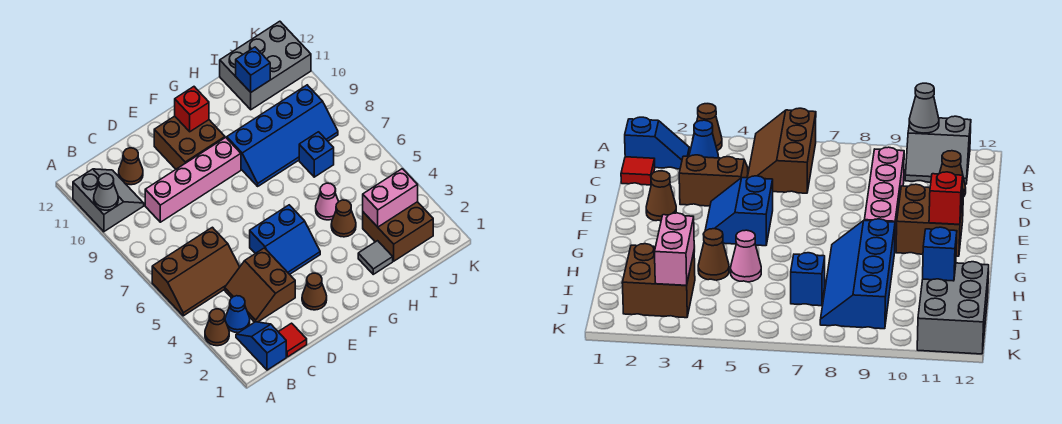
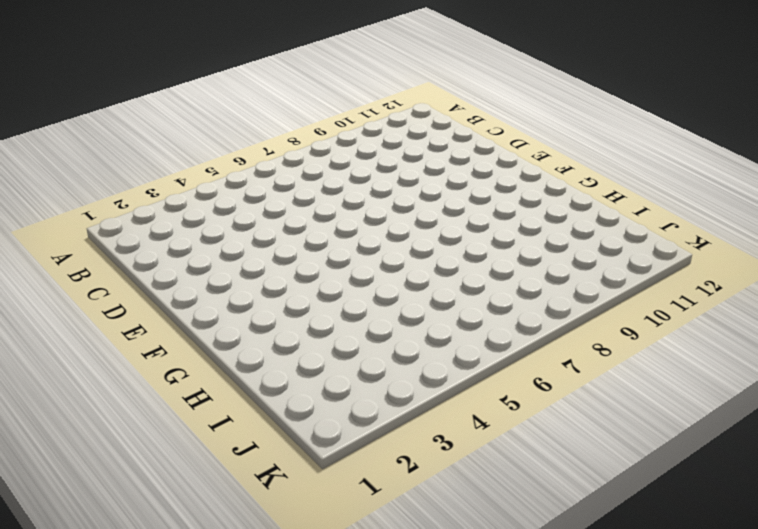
none -> brown cone A3 level 1
none -> brown slope A5:C6 level 1 top 6
none -> grey slope A10:B11 level 1 top A

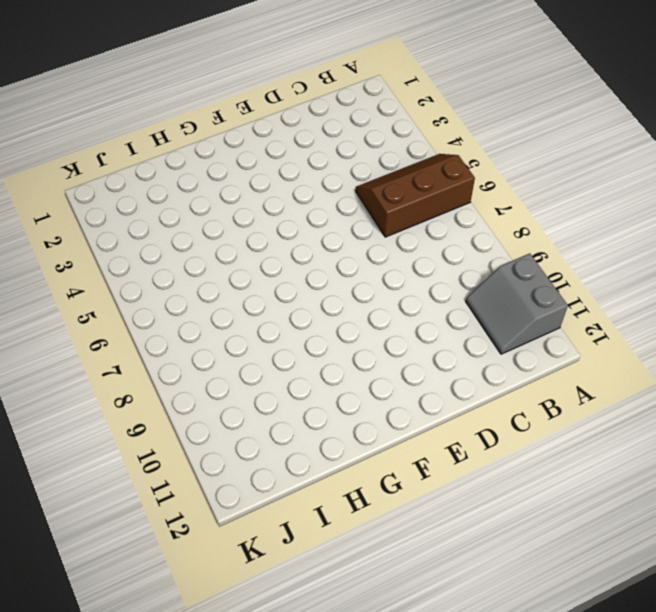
none -> brown cone A3 level 1
none -> blue slope B1:B2 level 1 top 1
none -> blue cone B3 level 1

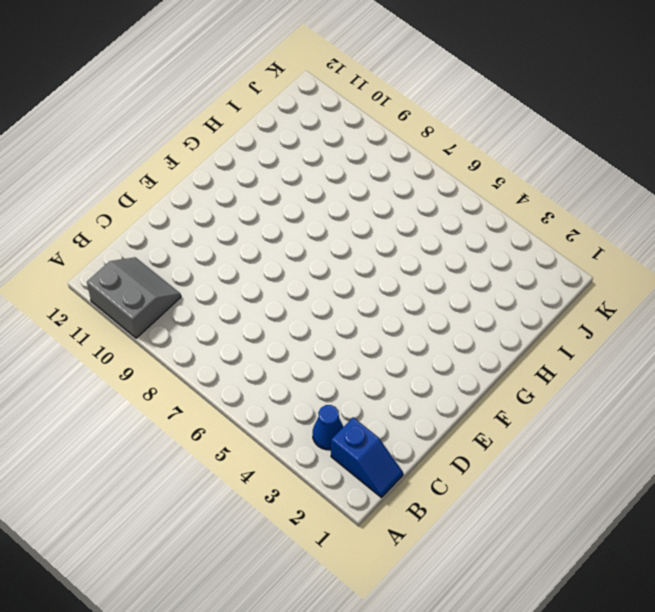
blue slope B1:B2 level 1 top 2 -> blue slope B1:B2 level 1 top 1
none -> brown cone A3 level 1
none -> brown slope A5:C6 level 1 top 6
none -> red tile C1 level 1

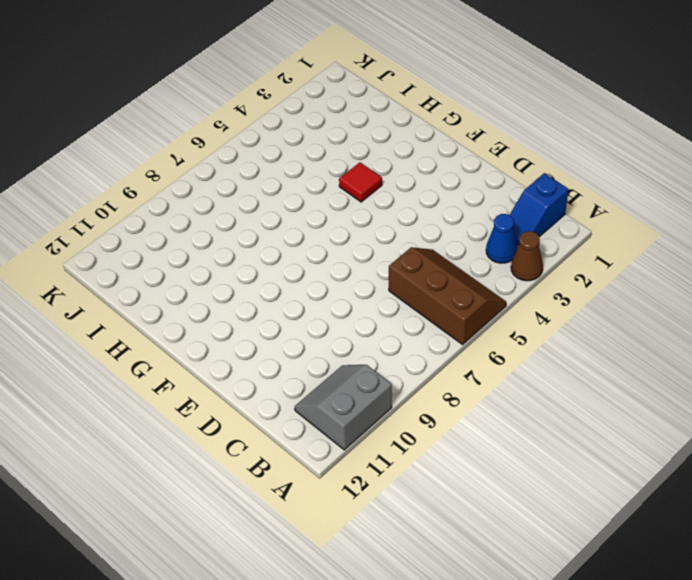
red tile G4 level 1 -> red tile C1 level 1
none -> brown slope C3:D4 level 1 top D
none -> pink brick C9:F9 level 1
none -> brown cone C11 level 1

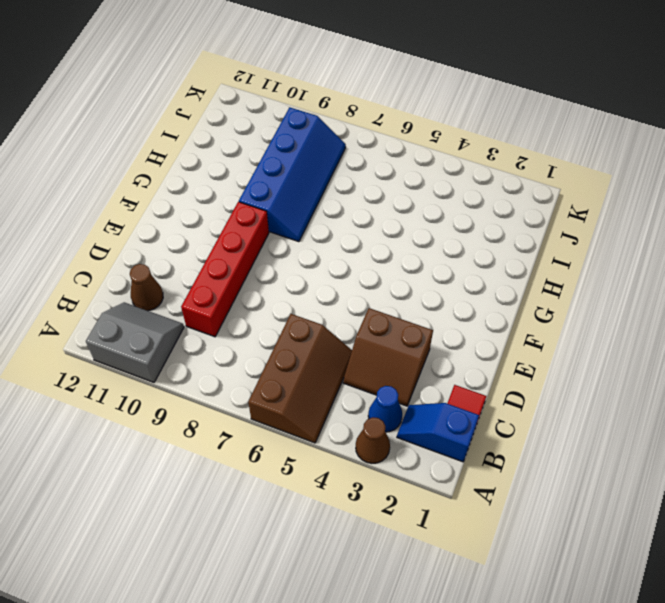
red brick C9:F9 level 1 -> pink brick C9:F9 level 1
none -> brown cone E2 level 1
none -> blue slope E4:F5 level 1 top 5
none -> brown brick E10:F11 level 1

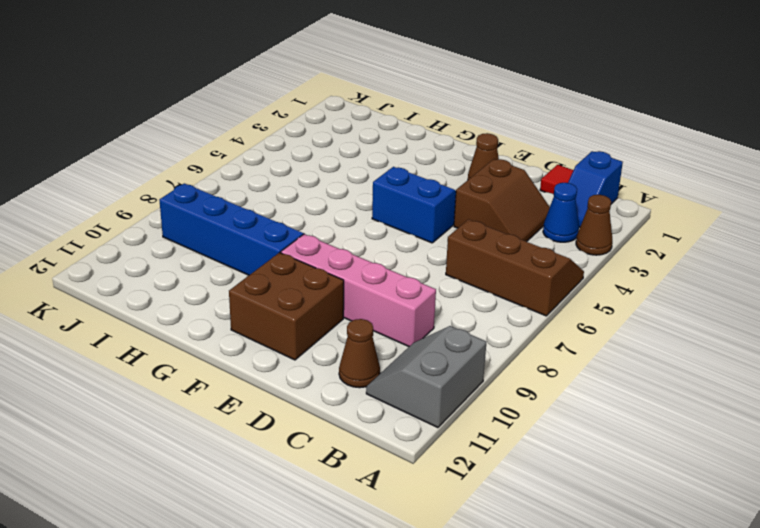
none -> grey tile H2 level 1
none -> brown cone H4 level 1
none -> pink cone H5 level 1

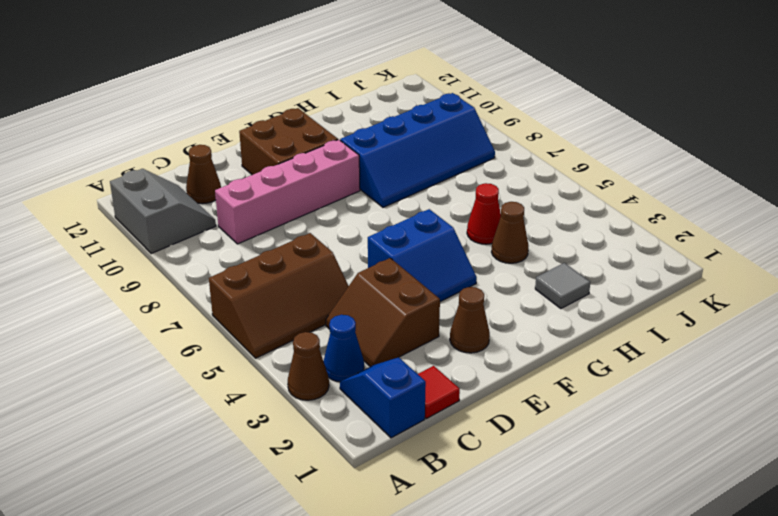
red cone H5 level 1 -> pink cone H5 level 1
none -> brown brick I2:J3 level 1
none -> blue brick I7 level 1
none -> grey brick I11:K12 level 1

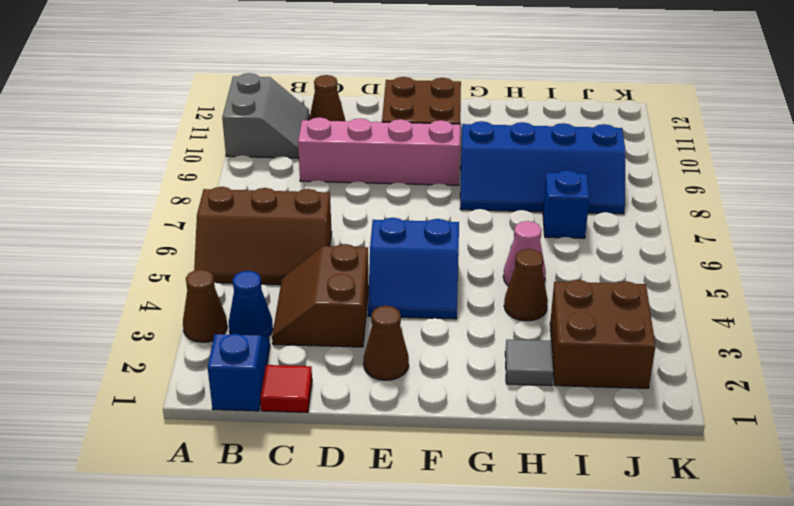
none -> grey brick I11:K12 level 1
none -> grey cone A10 level 2
none -> red brick F11 level 2

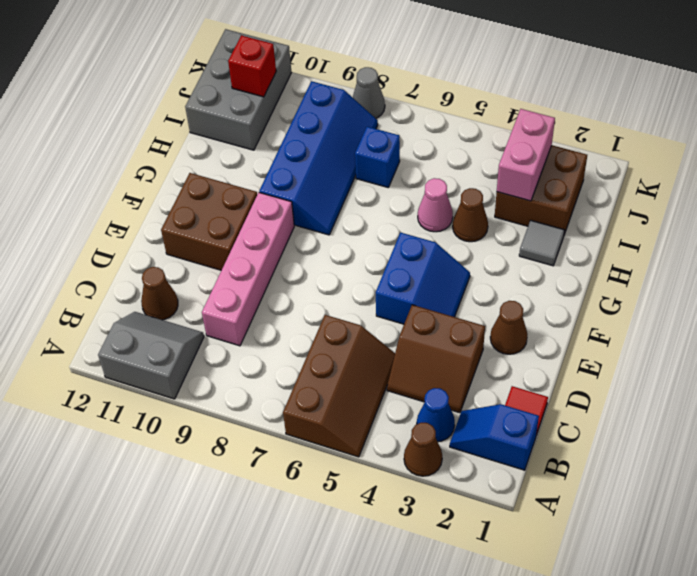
red brick J11 level 2 -> red brick F11 level 2
grey cone K8 level 1 -> grey cone A10 level 2
none -> blue brick I11 level 2

